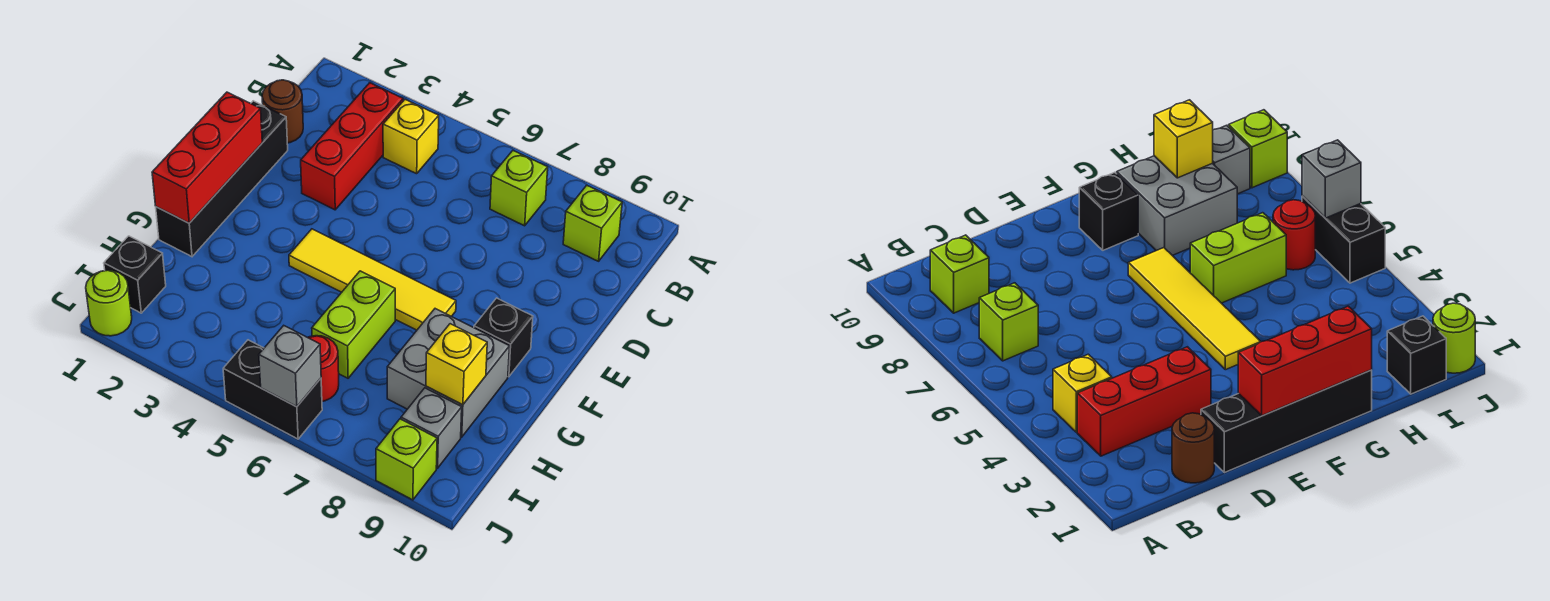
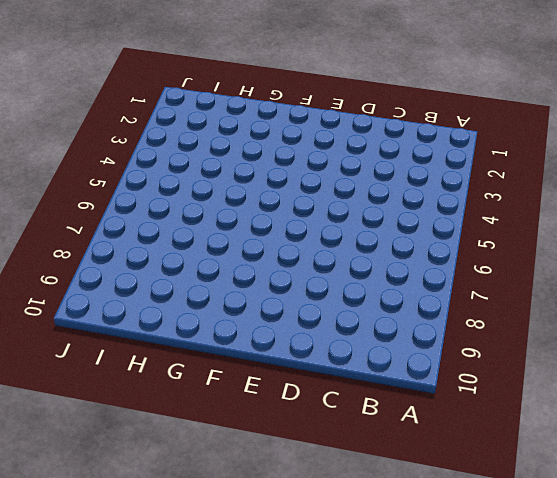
none -> red brick B3:D3 level 1
none -> yellow brick B4 level 1
none -> lime brick B7 level 1

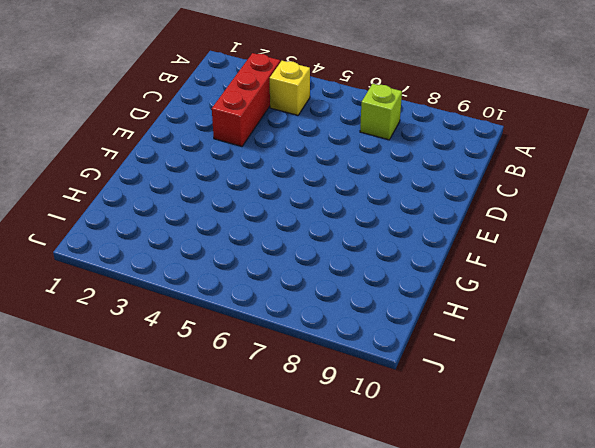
none -> lime brick B9 level 1
none -> brown round brick C1 level 1
none -> black brick D1:G1 level 1

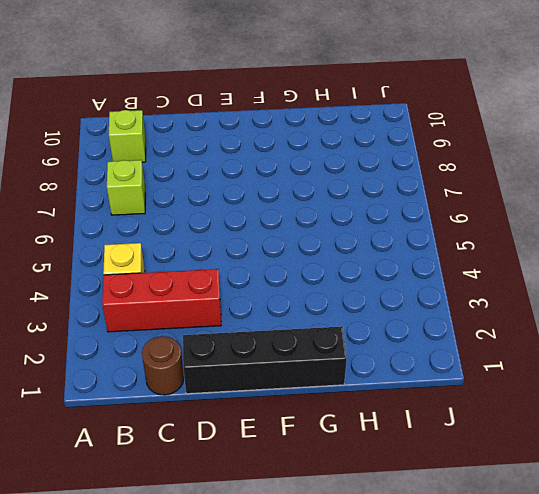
none -> yellow tile F4:F7 level 1
none -> black brick F9 level 1
none -> lime brick G6:H6 level 1

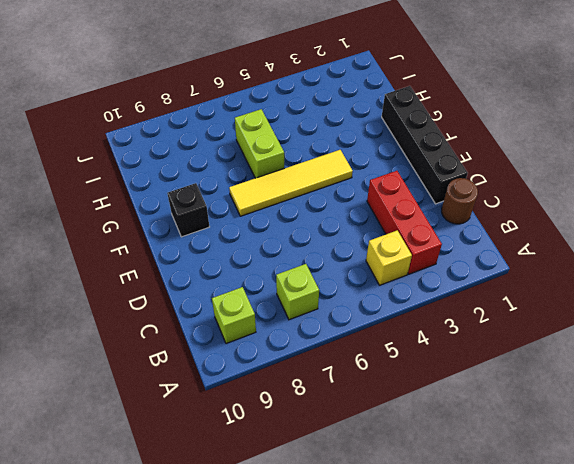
none -> grey brick G8:H9 level 1
none -> black brick I1 level 1
none -> red round brick I6 level 1

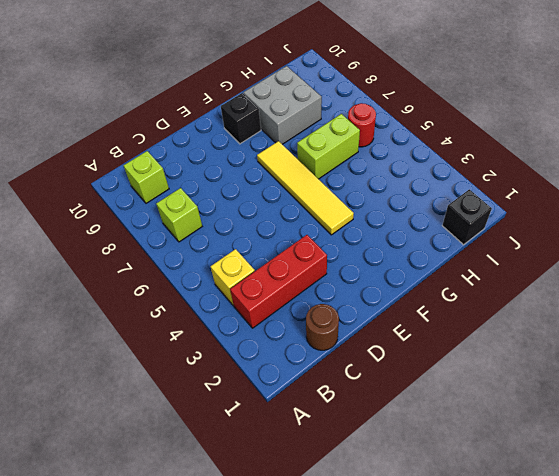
none -> black brick D1:G1 level 1
none -> grey brick I9 level 1
none -> lime round brick J1 level 1

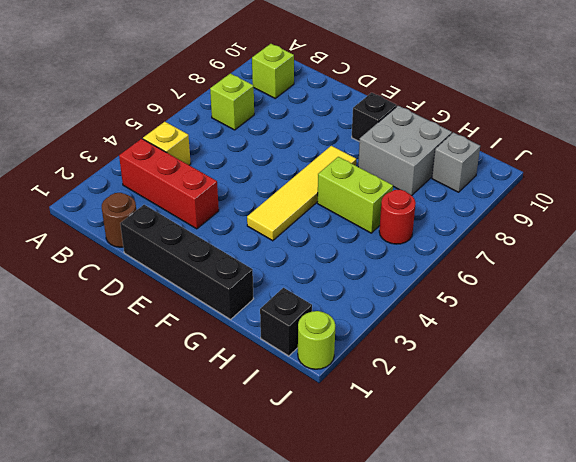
none -> black brick J5:J6 level 1
none -> lime brick J9 level 1
none -> red brick E1:G1 level 2

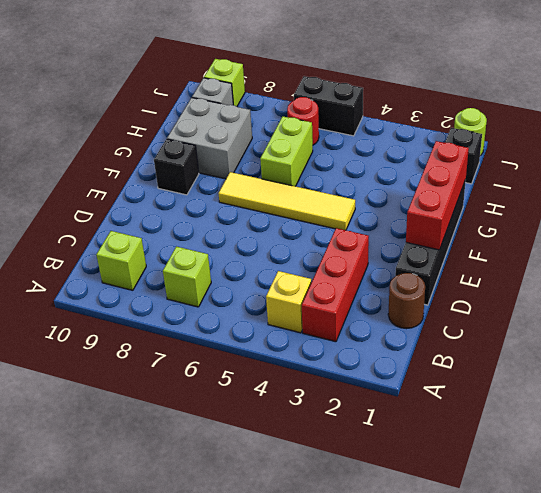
none -> yellow brick H9 level 2
none -> grey brick J6 level 2

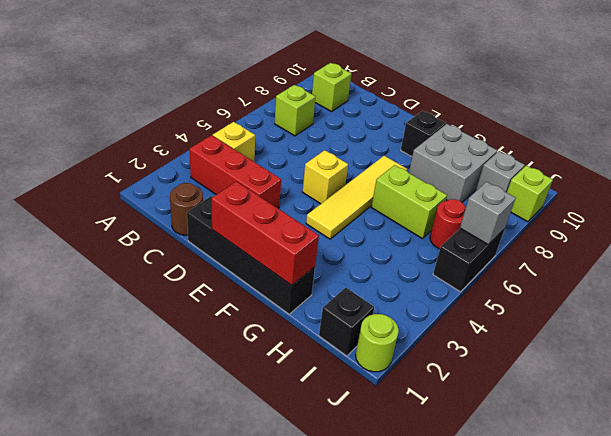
yellow brick E5 level 1 -> yellow brick H9 level 2

